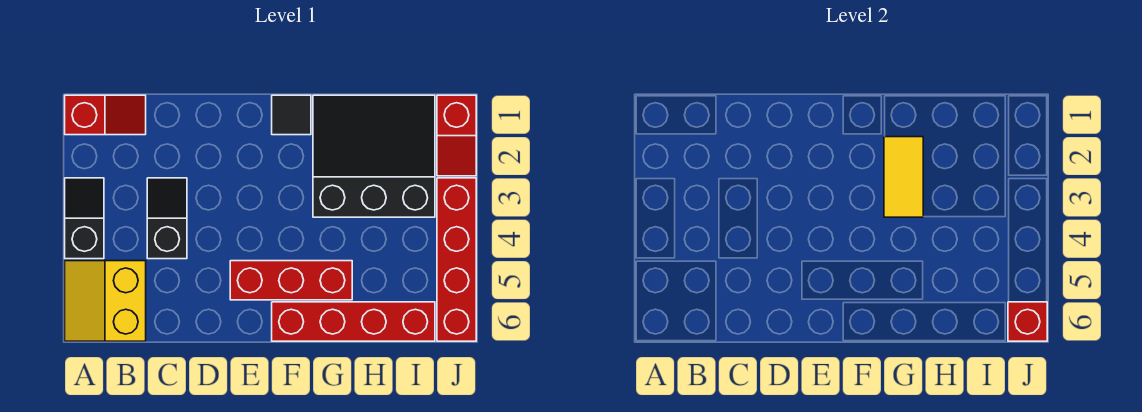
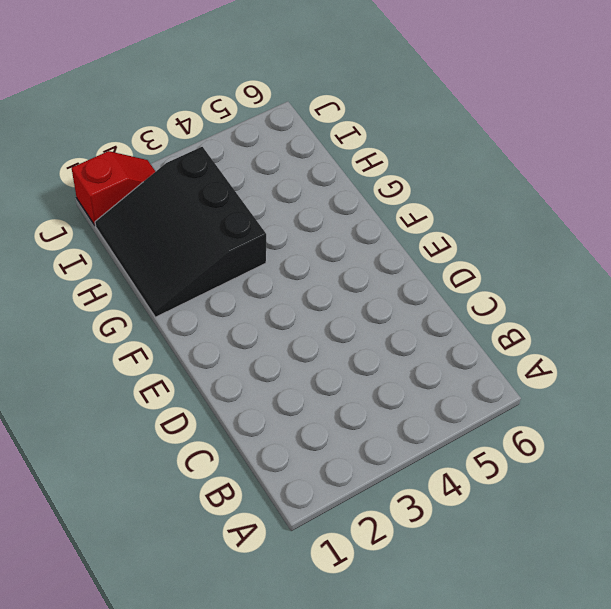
none -> red slope A1:B1 level 1 top A
none -> black slope A3:A4 level 1 top 4
none -> yellow slope A5:B6 level 1 top B

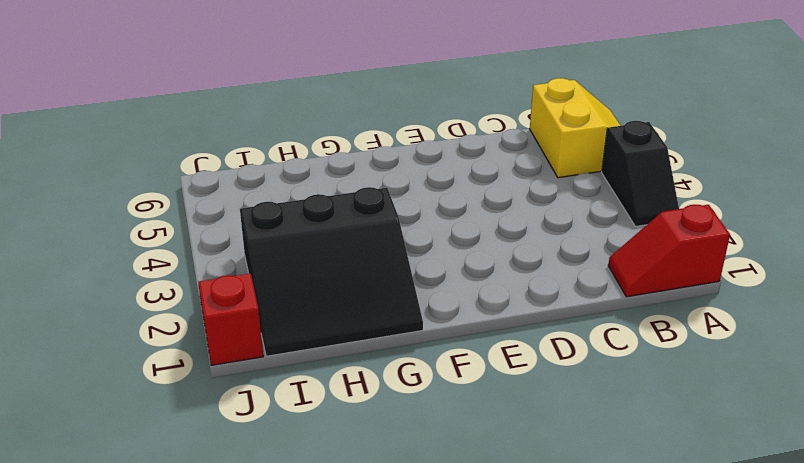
none -> black slope C3:C4 level 1 top 4
none -> red brick E5:G5 level 1
none -> black tile F1 level 1

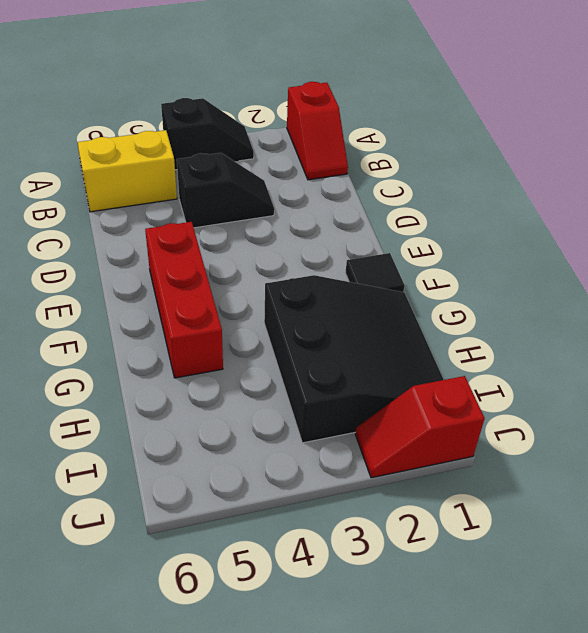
none -> red brick F6:I6 level 1
none -> red brick J3:J6 level 1
none -> yellow tile G2:G3 level 2

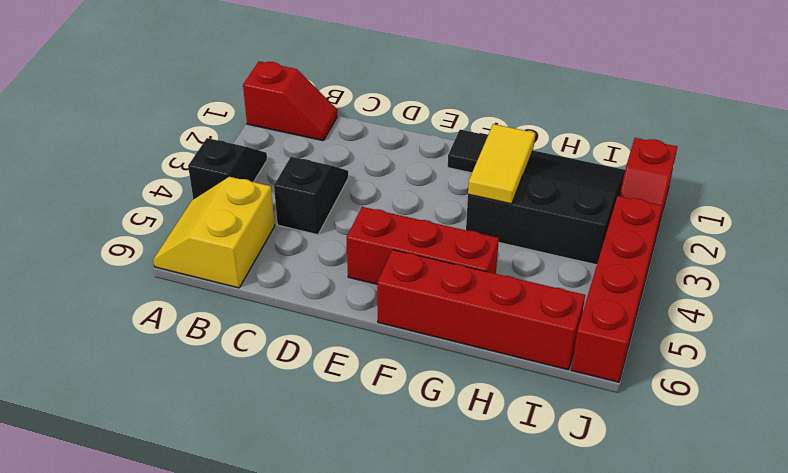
none -> red brick J6 level 2

